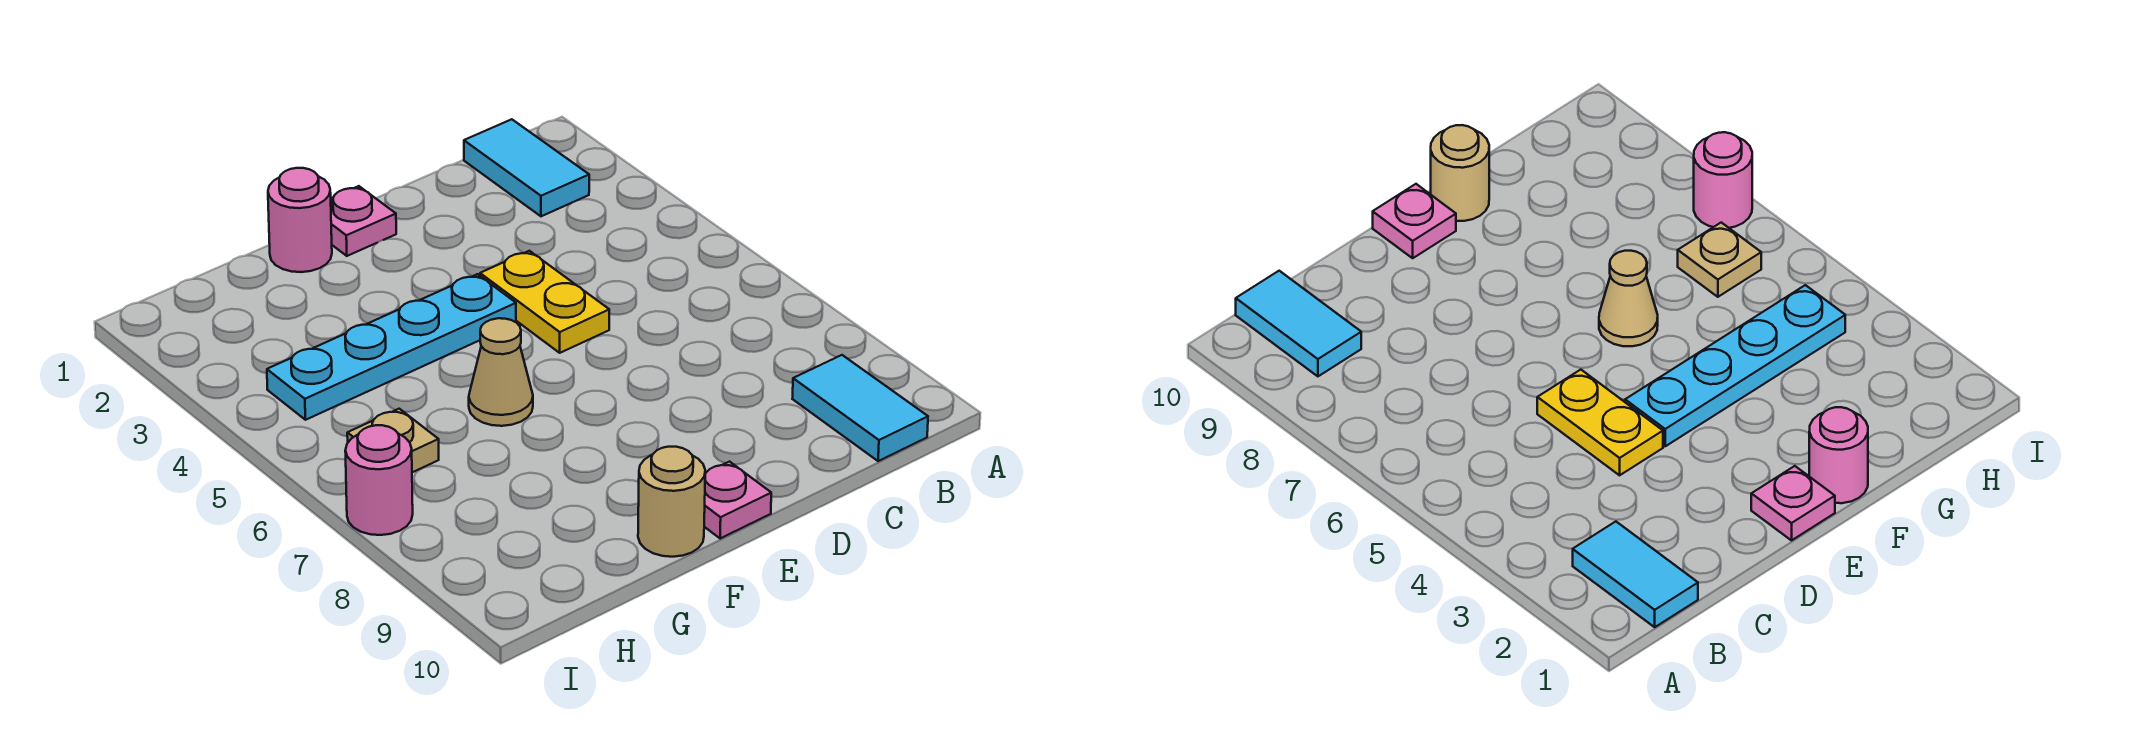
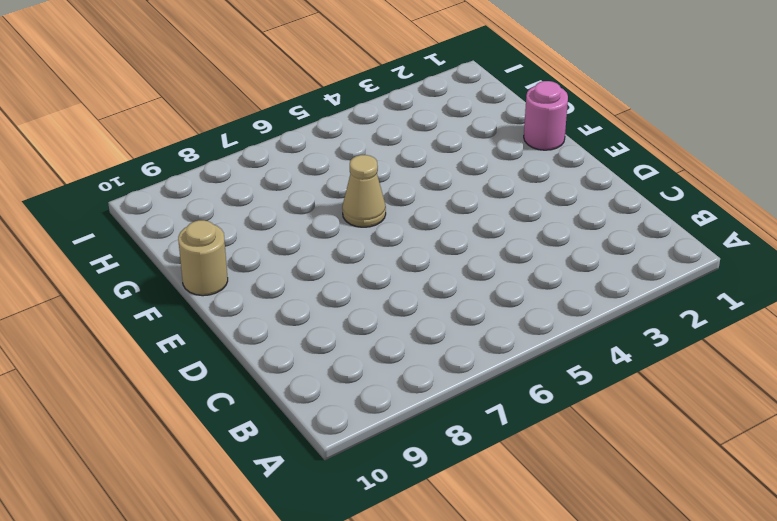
none -> cyan tile B1:B2 level 1
none -> cyan tile B9:B10 level 1

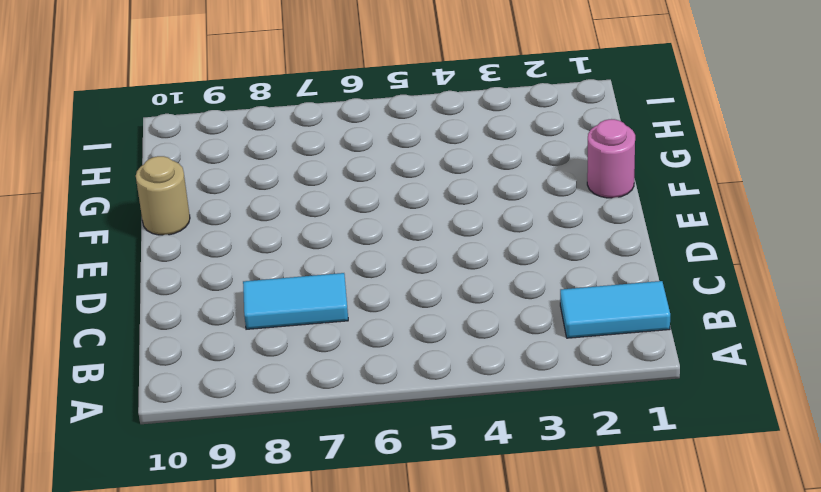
cyan tile C7:C8 level 1 -> cyan tile B9:B10 level 1
none -> yellow plate D4:D5 level 1
none -> pink plate E1 level 1

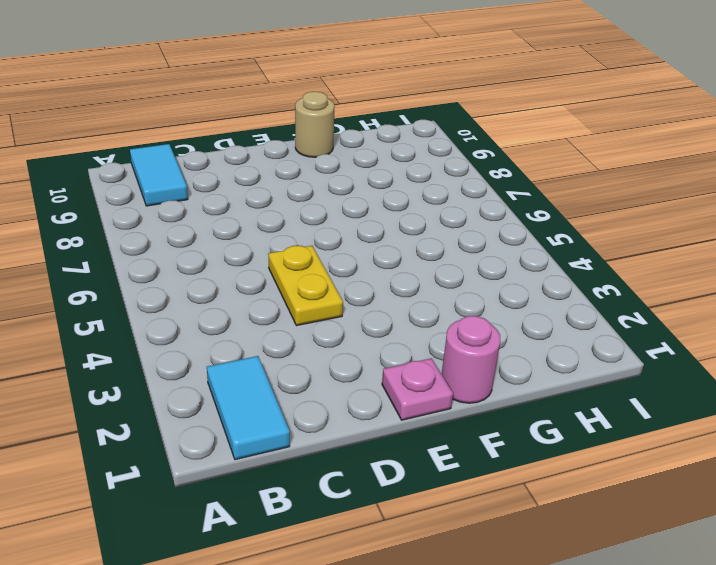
none -> cyan plate E4:H4 level 1
none -> pink plate E10 level 1

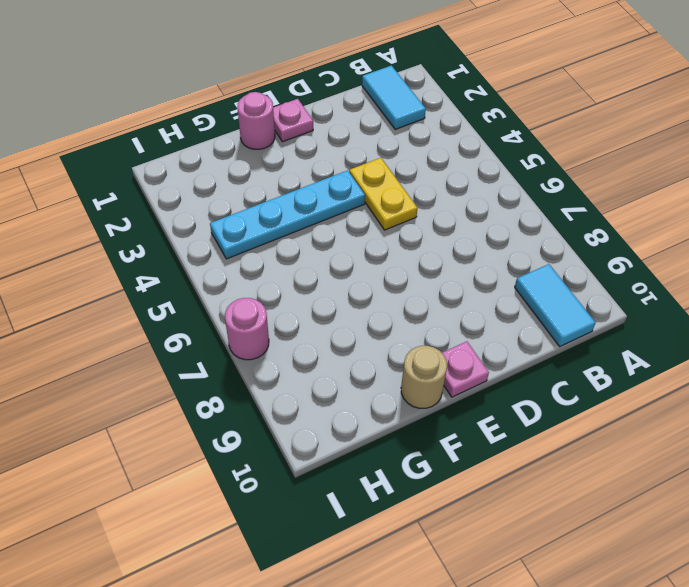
none -> tan cone F6 level 1
none -> tan plate H6 level 1

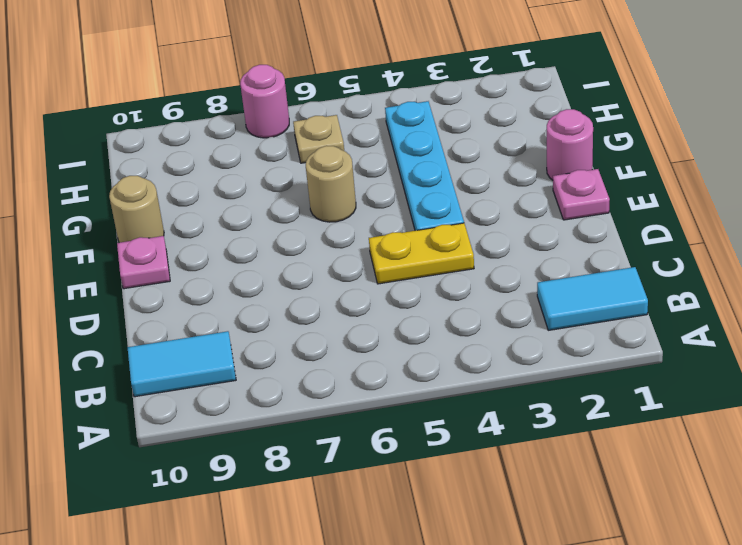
tan round brick F6 level 1 -> tan cone F6 level 1

